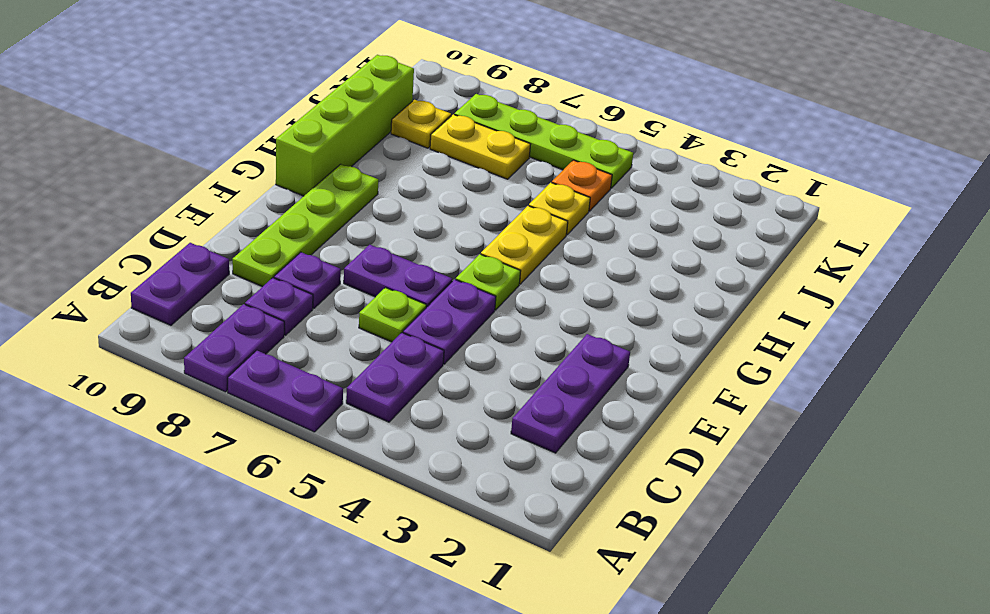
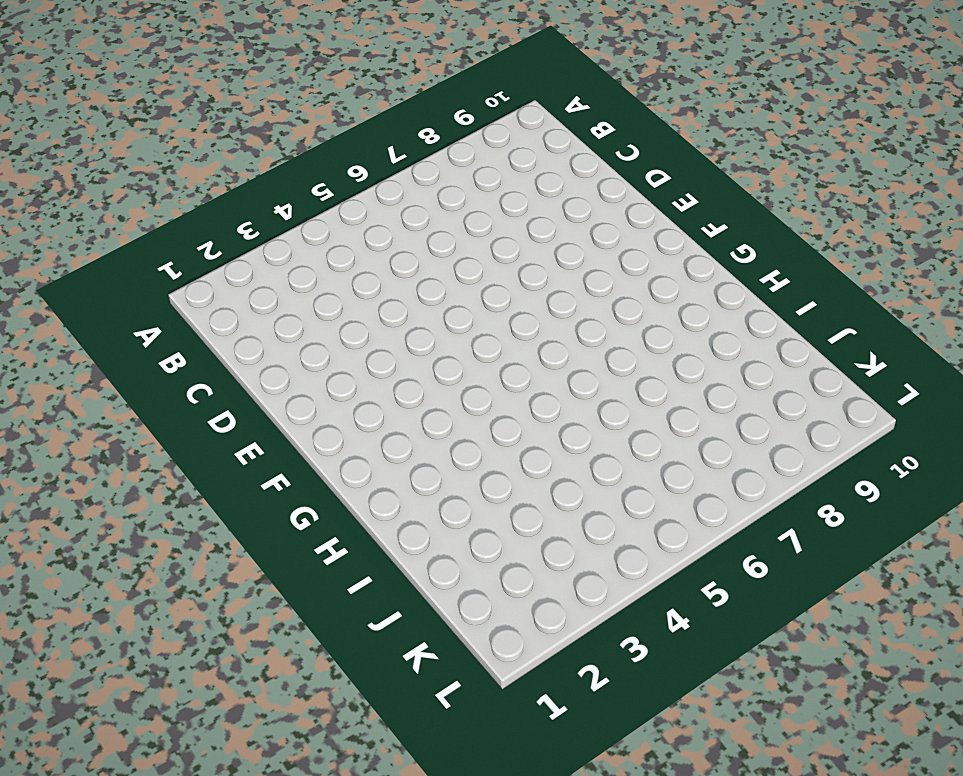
none -> purple plate A6:A7 level 1
none -> purple plate A8:B8 level 1
none -> purple plate B5:C5 level 1

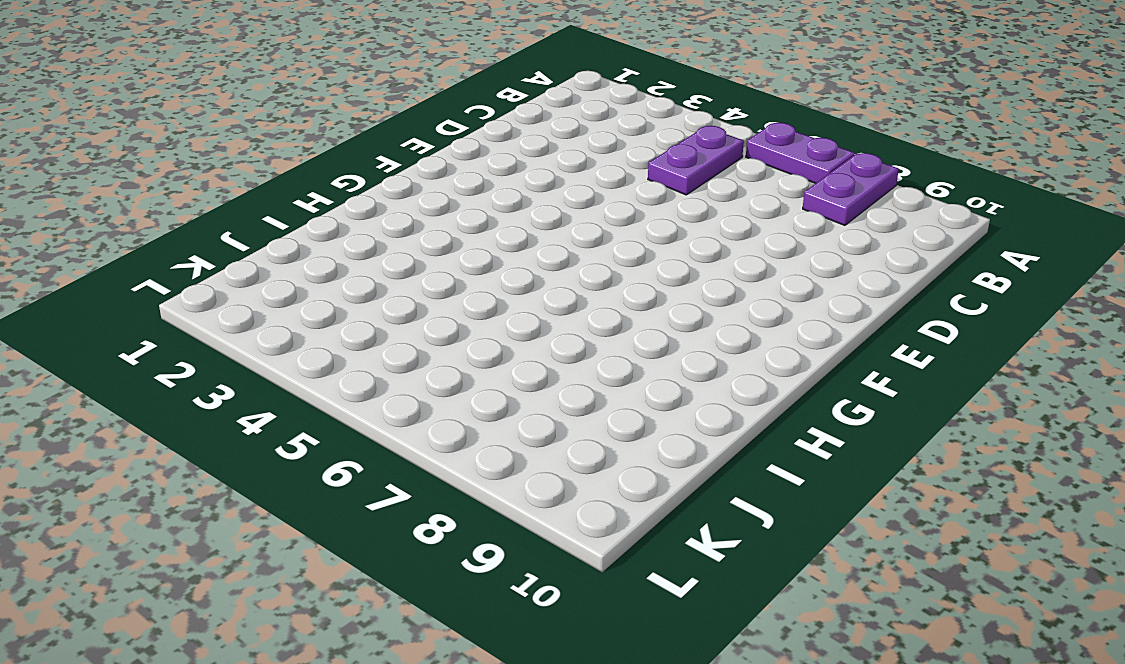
none -> purple plate B10:C10 level 1
none -> purple plate C2:E2 level 1
none -> purple plate C8 level 1

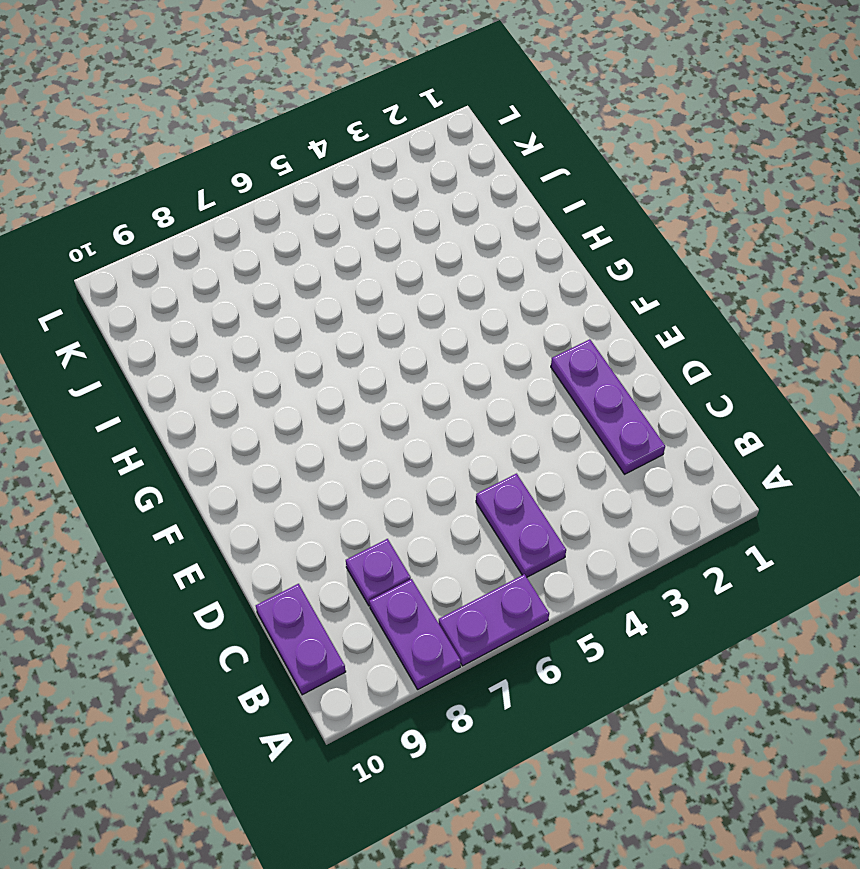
none -> purple plate D5:E5 level 1
none -> lime plate D6 level 1
none -> purple plate D8 level 1

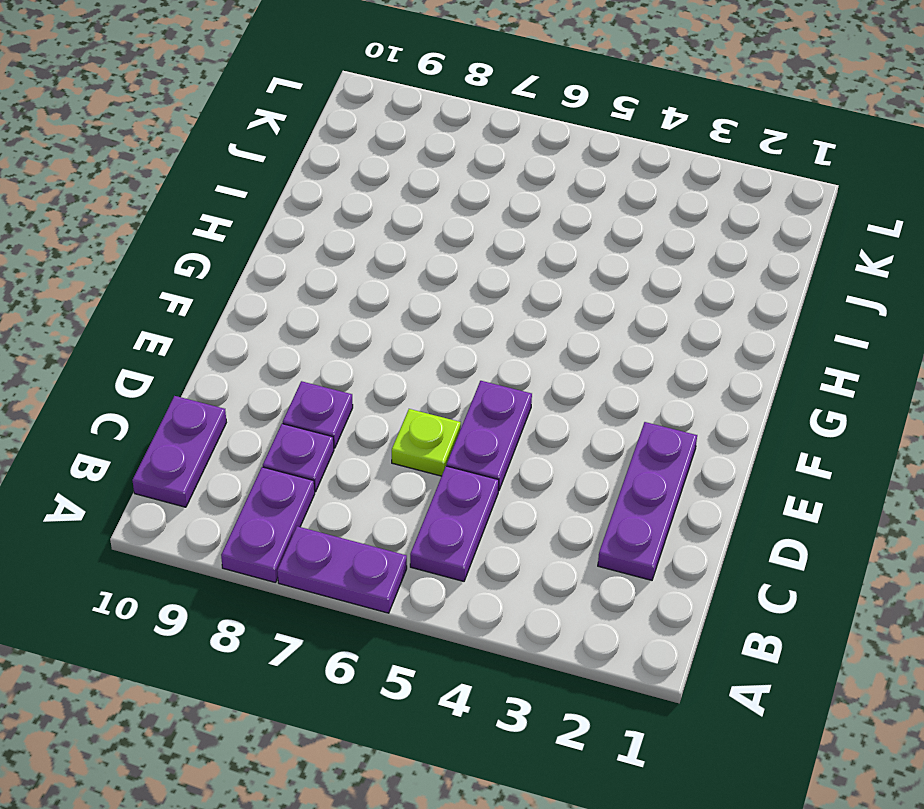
none -> lime plate D9:G9 level 1
none -> purple plate E6:E7 level 1
none -> lime plate F5 level 1

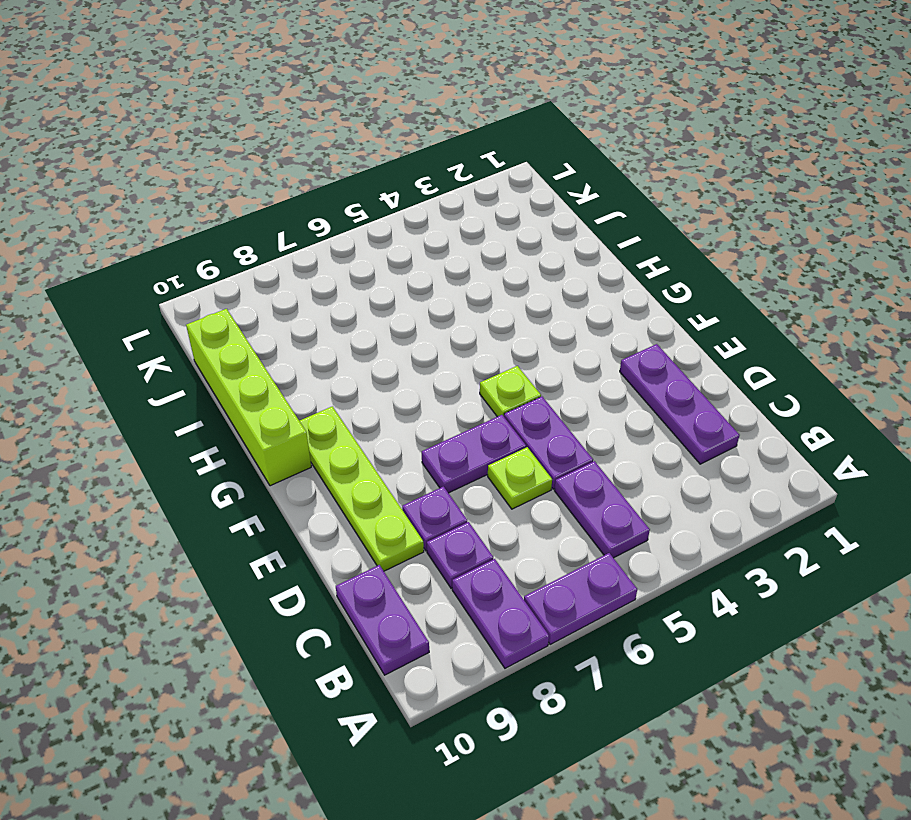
none -> yellow plate G5:H5 level 1
none -> yellow plate I5 level 1
none -> orange plate J5 level 1

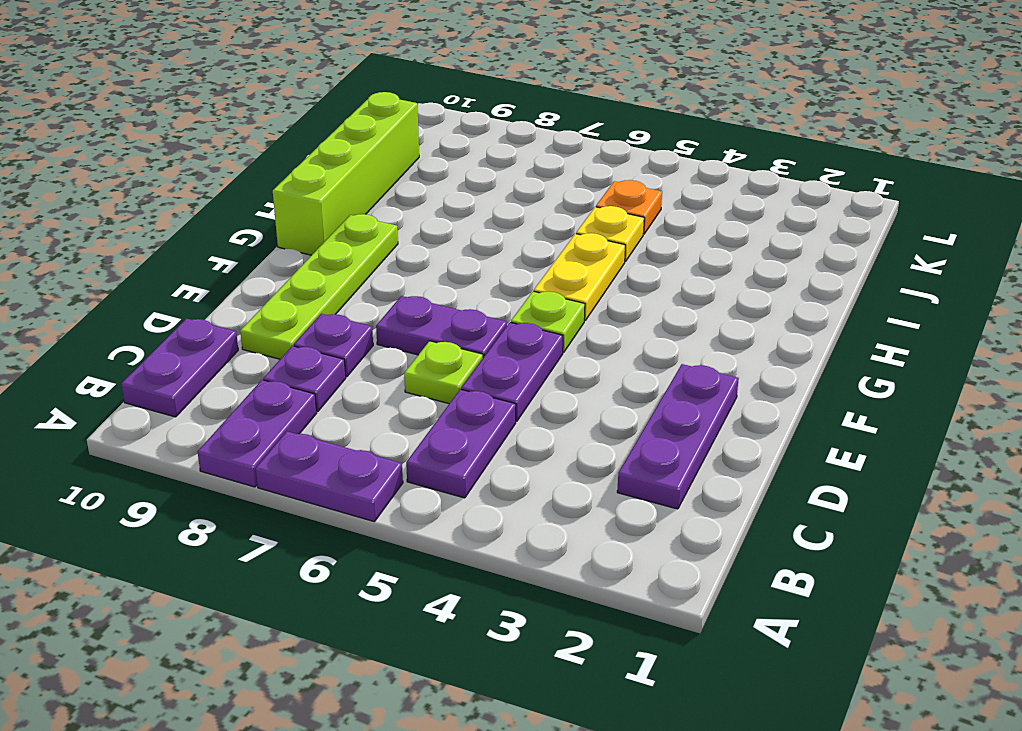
none -> yellow plate J7:J8 level 1
none -> yellow plate J9 level 1
none -> lime plate K5:K8 level 1

